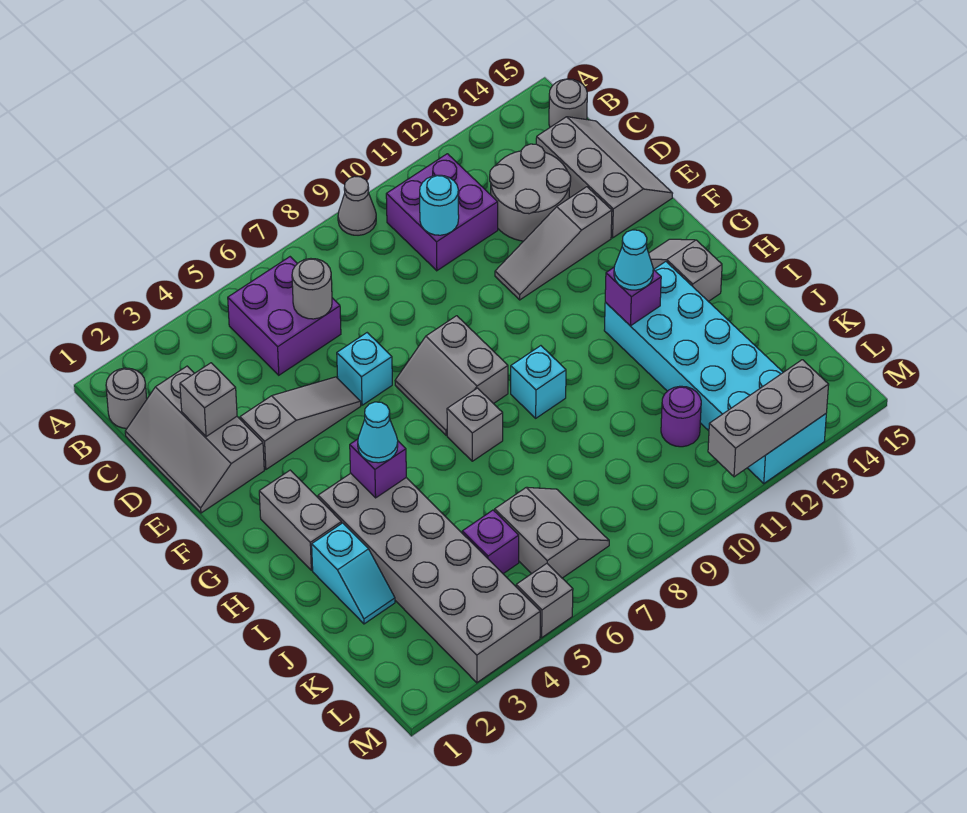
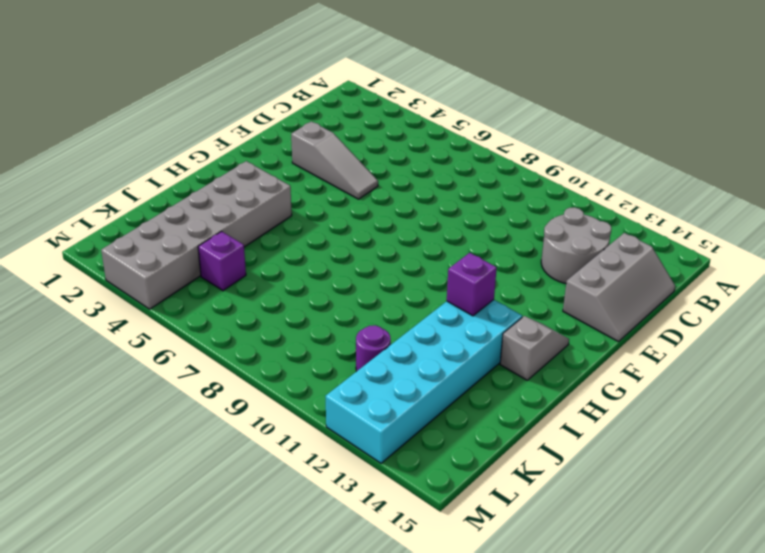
none -> grey cone A9 level 1
none -> grey round brick B1 level 1
none -> purple brick B5:C6 level 1
none -> purple brick B10:C11 level 1

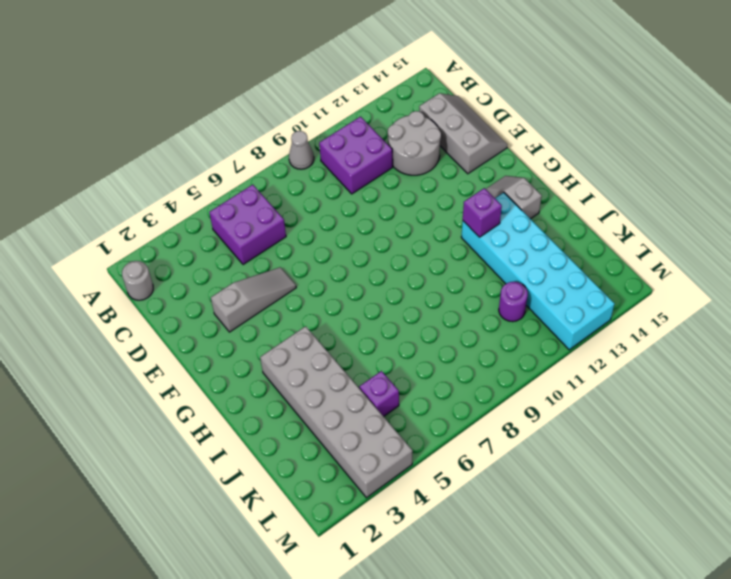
none -> grey round brick B15 level 1
none -> grey slope C1:E2 level 1 top 2
none -> cyan brick E6 level 1
none -> grey slope E11:E13 level 1 top 13

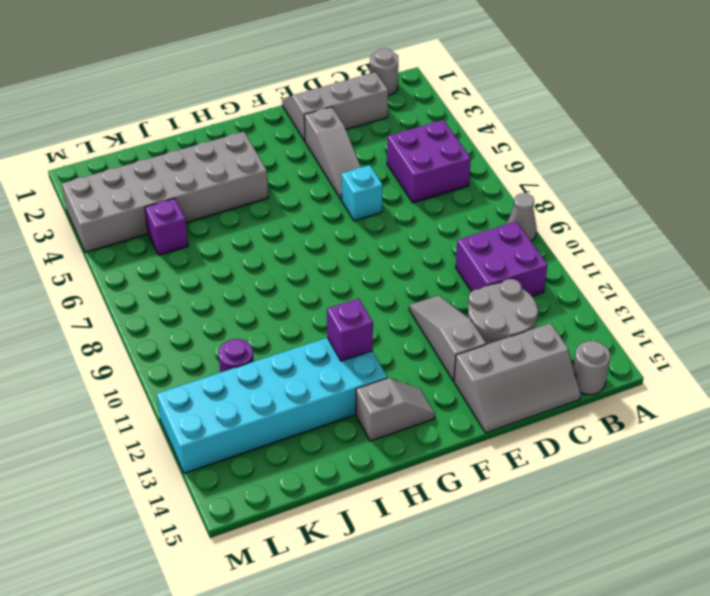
none -> grey slope F7:G8 level 1 top 8
none -> grey brick G2:H2 level 1
none -> grey brick H7 level 1
none -> cyan brick H9 level 1

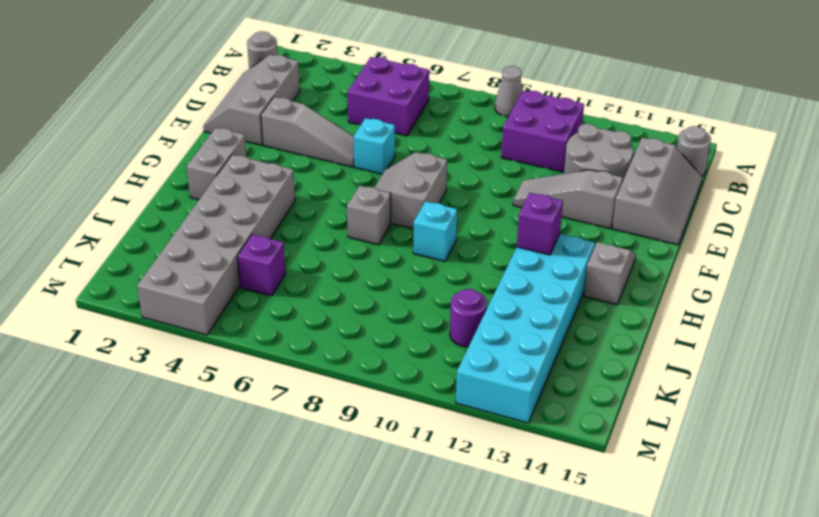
none -> cyan slope I2:J2 level 1 top I
none -> grey slope K6:L7 level 1 top 6
none -> grey brick M5 level 1
none -> grey round brick C6 level 2

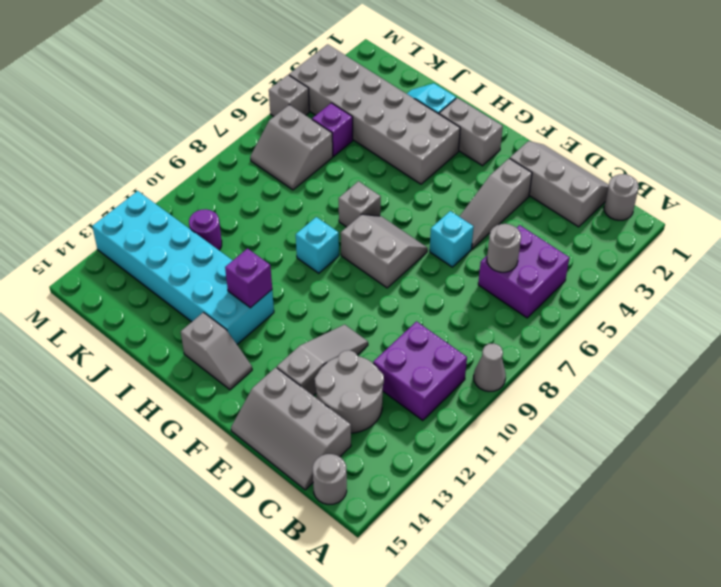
none -> cyan round brick C10 level 2
none -> grey brick D2 level 2
none -> purple brick H4 level 2
none -> grey brick M11:M13 level 2

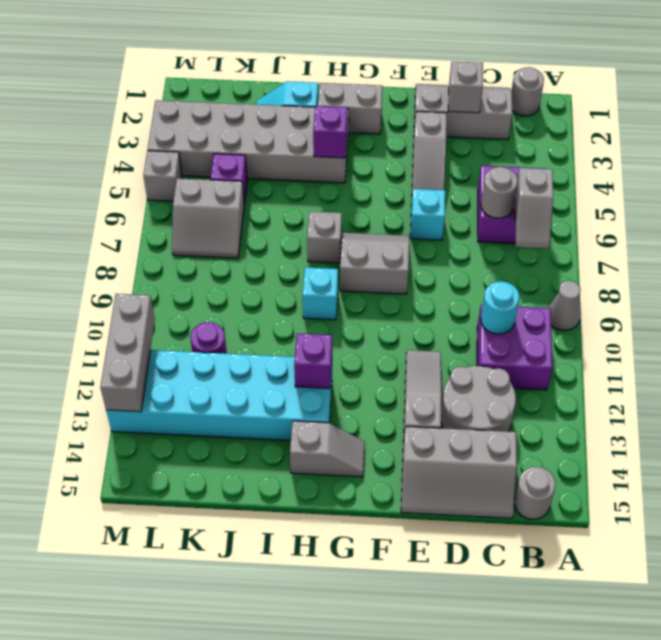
grey slope B6:B7 level 2 top 6 -> none
none -> cyan cone H4 level 3
none -> cyan cone H12 level 3

